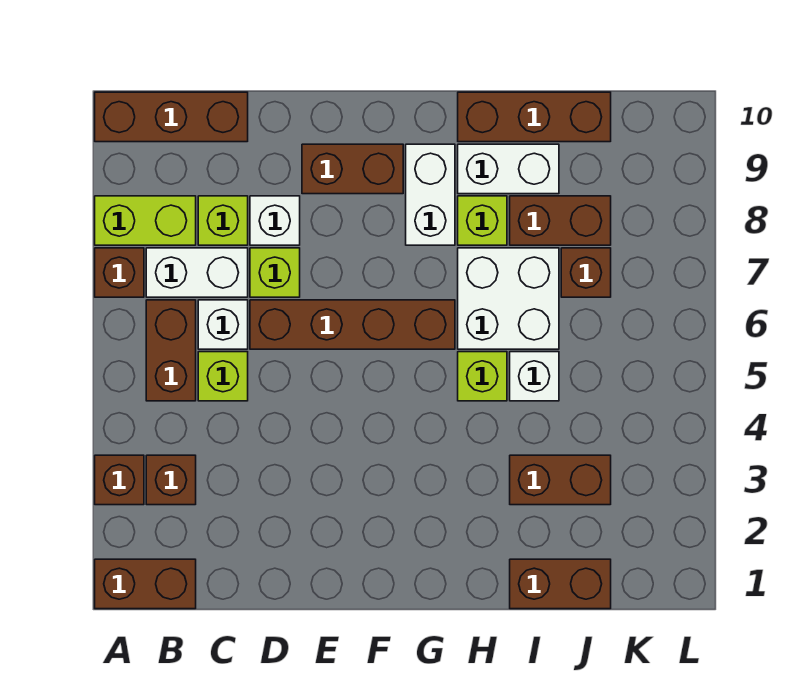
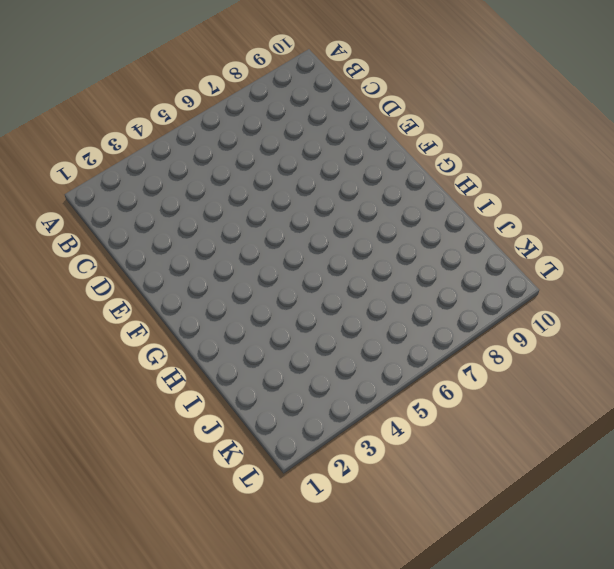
none -> brown brick A1:B1 level 1
none -> brown brick A3 level 1
none -> brown brick A7 level 1

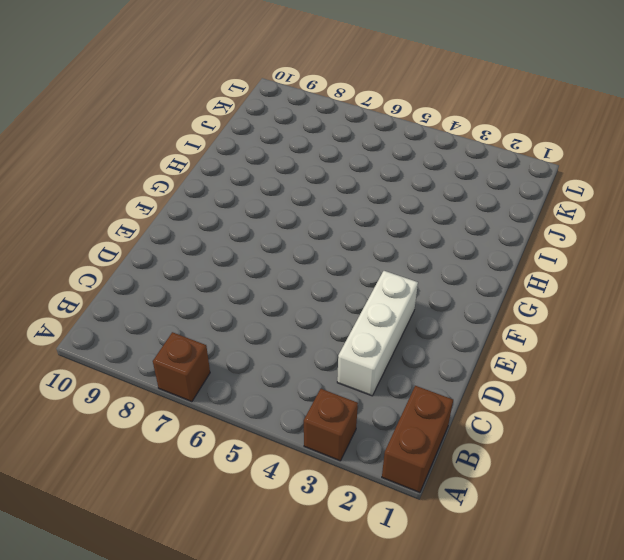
white brick C3:E3 level 1 -> none
none -> lime brick A8:B8 level 1
none -> brown brick A10:C10 level 1
none -> brown brick B3 level 1

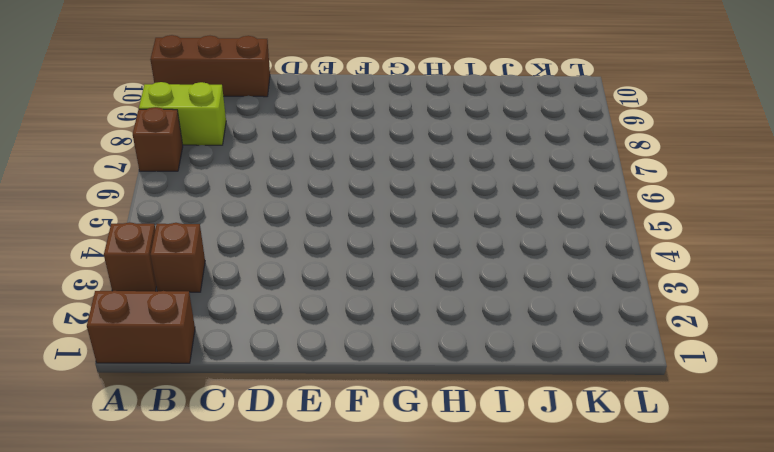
none -> brown brick B5:B6 level 1
none -> white brick B7:C7 level 1
none -> lime brick C5 level 1

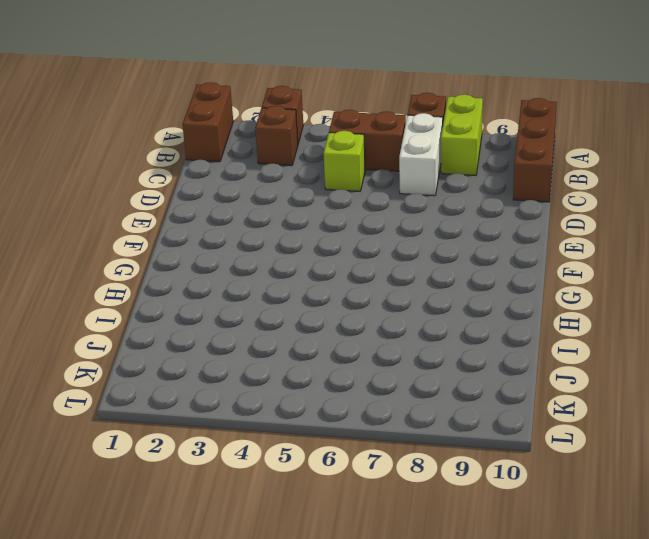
none -> white brick C6 level 1
none -> lime brick C8 level 1
none -> brown brick D6:G6 level 1

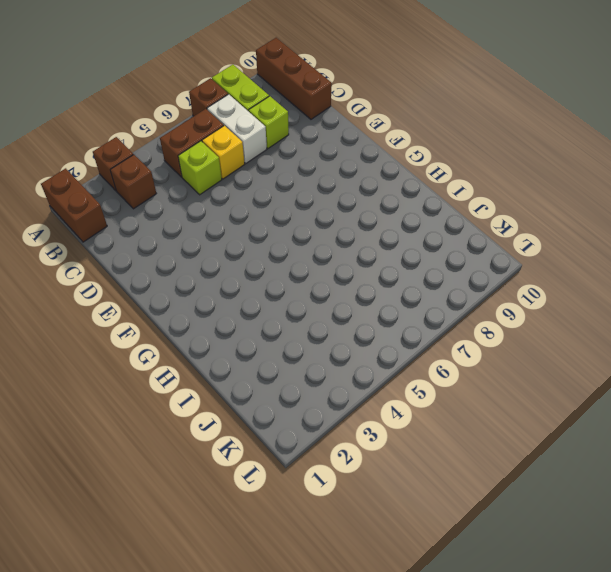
yellow brick C6 level 1 -> white brick C6 level 1
none -> brown brick D6:G6 level 1
none -> lime brick D7 level 1
none -> white brick D8 level 1

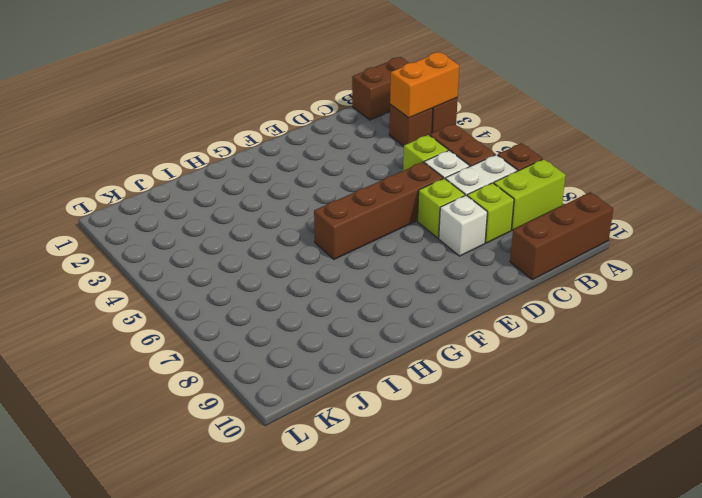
orange brick A3:B3 level 2 -> none
none -> brown brick E9:F9 level 1
none -> white brick G8:G9 level 1
none -> lime brick H5 level 1

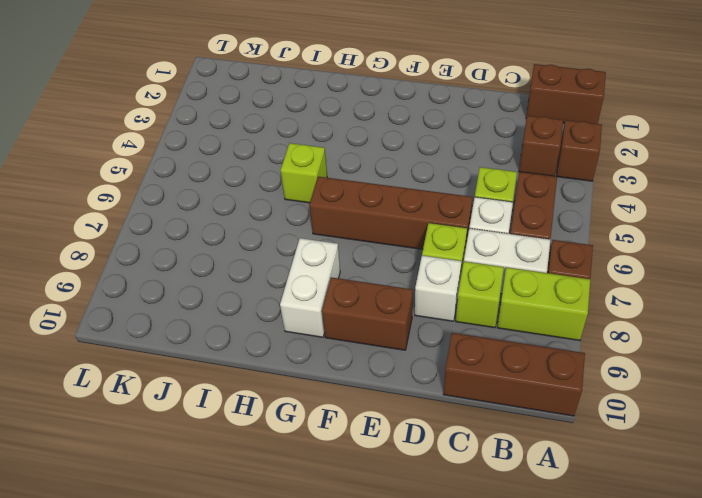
none -> white brick H6:I7 level 1
none -> lime brick H8 level 1
none -> white brick H9:I9 level 1

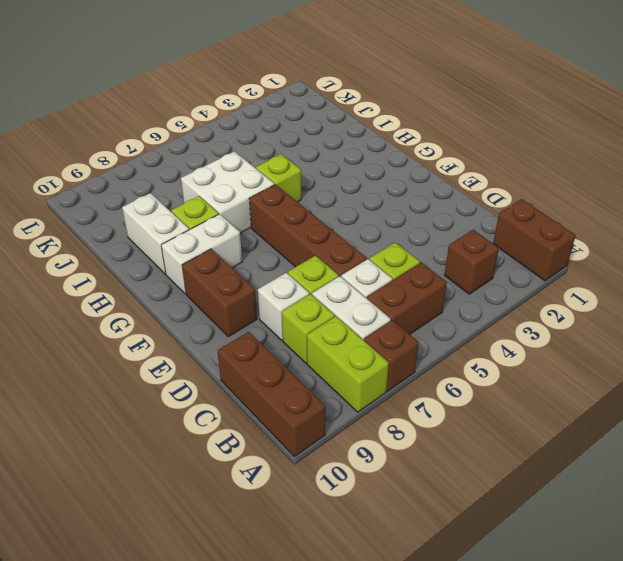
none -> brown brick A3 level 1
none -> brown brick H10:J10 level 1
none -> brown brick I1:J1 level 1

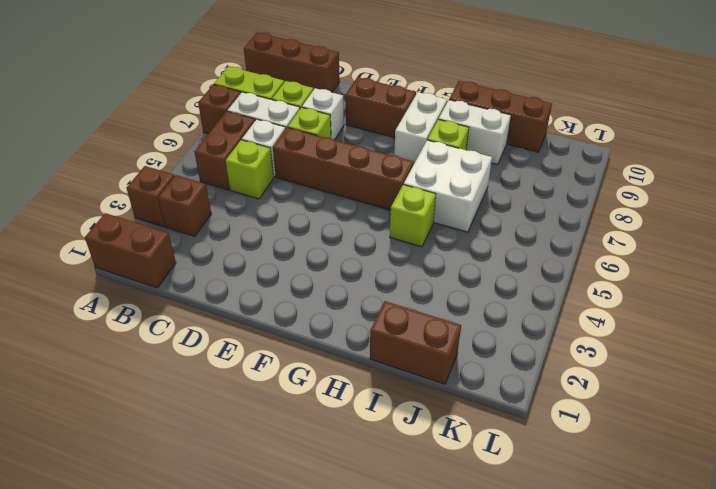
none -> brown brick I3:J3 level 1
none -> white brick I5 level 1
none -> brown brick I8:J8 level 1

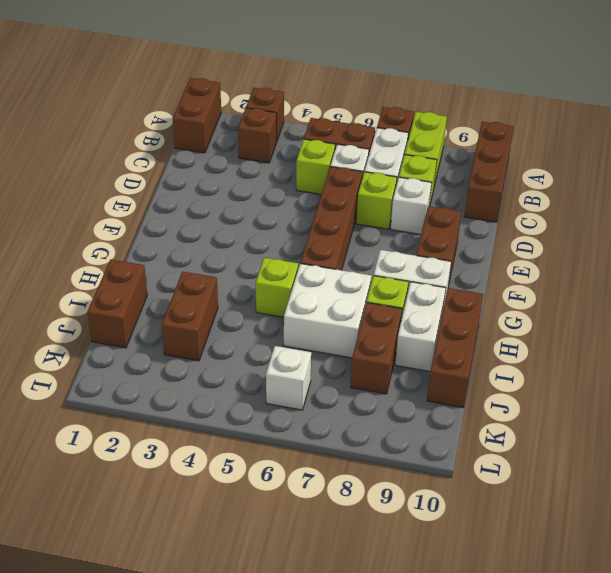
white brick K6 level 1 -> white brick I5 level 1
none -> brown brick J7 level 1

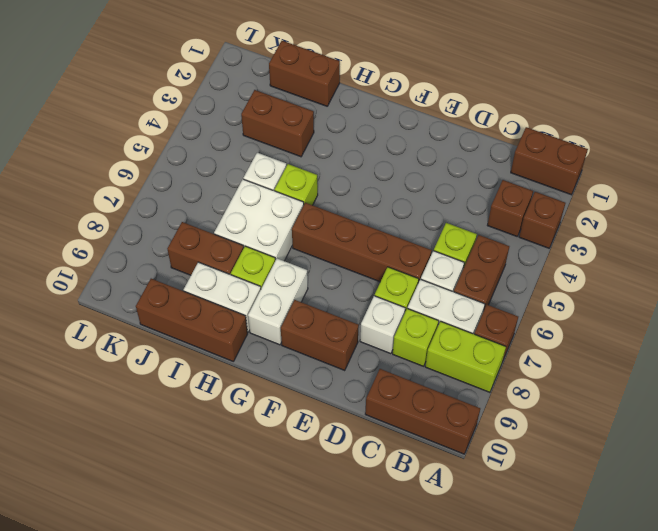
none -> brown brick J7 level 1

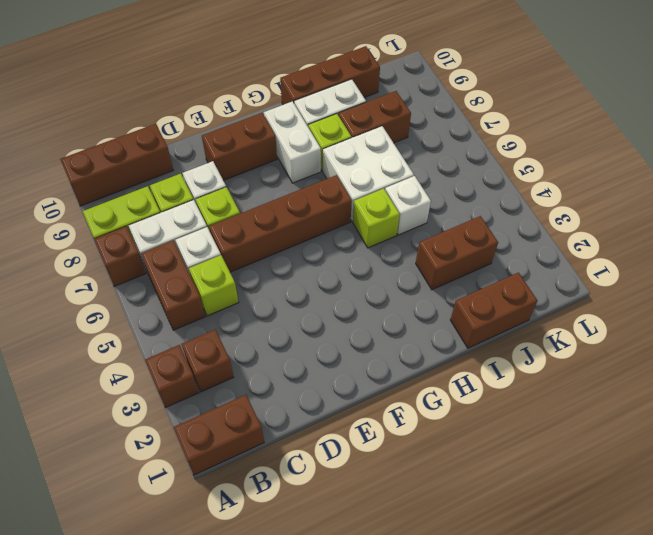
none -> brown brick J7 level 1

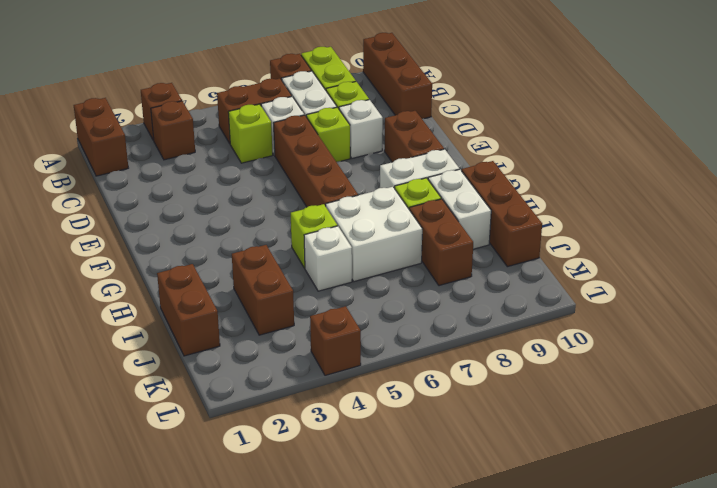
brown brick L4 level 1 -> brown brick J7 level 1

